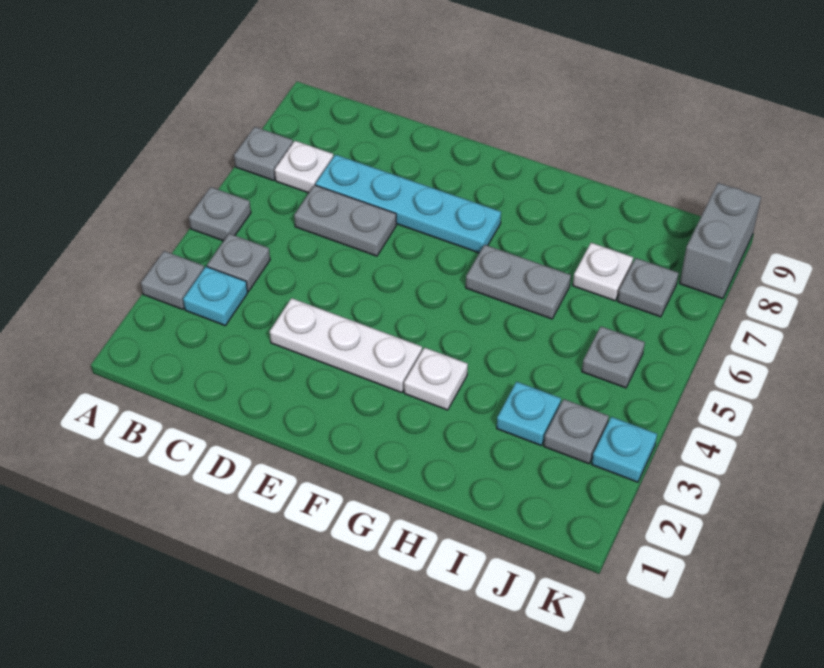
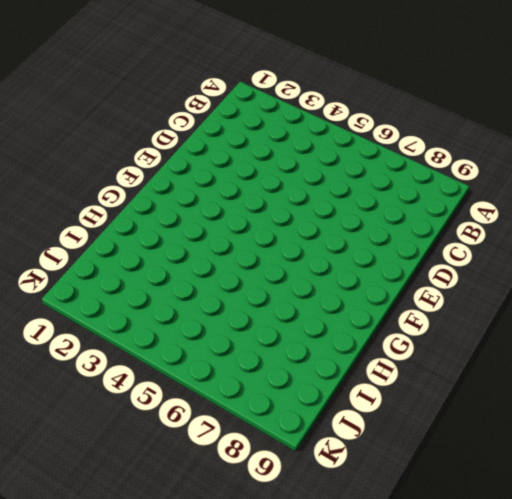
none -> grey plate A3 level 1
none -> grey plate A5 level 1
none -> grey plate A7 level 1

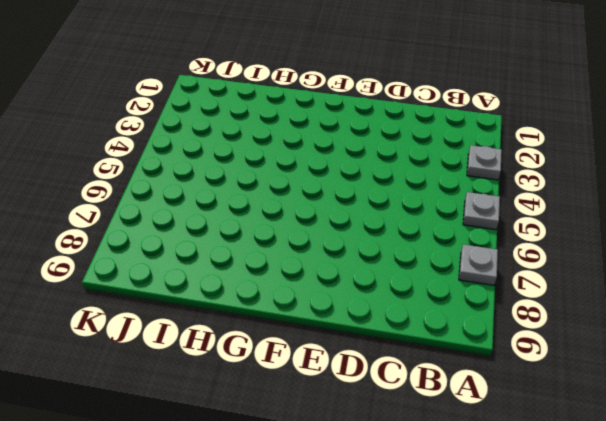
none -> cyan plate B3 level 1
none -> grey plate B4 level 1
none -> white plate B7 level 1

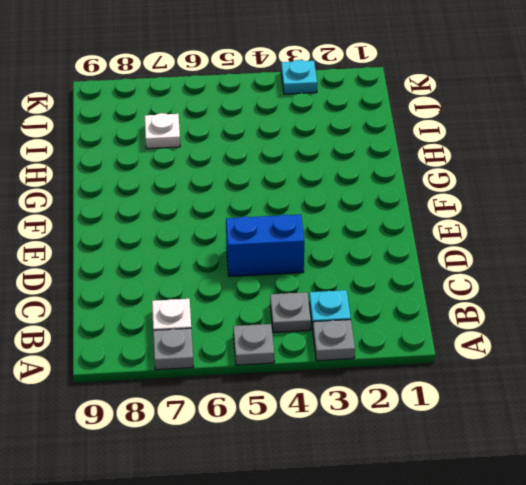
blue brick D4:D5 level 1 -> none
none -> grey plate C6:D6 level 1
none -> cyan plate C7:F7 level 1
none -> white plate D3:F3 level 1

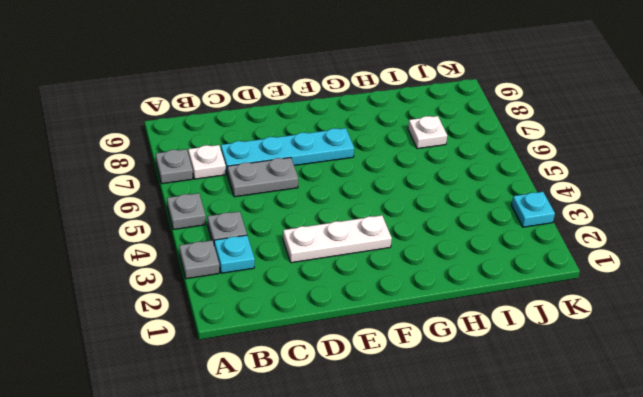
none -> white plate G3 level 1
none -> grey plate G6:H6 level 1
none -> cyan plate I3 level 1

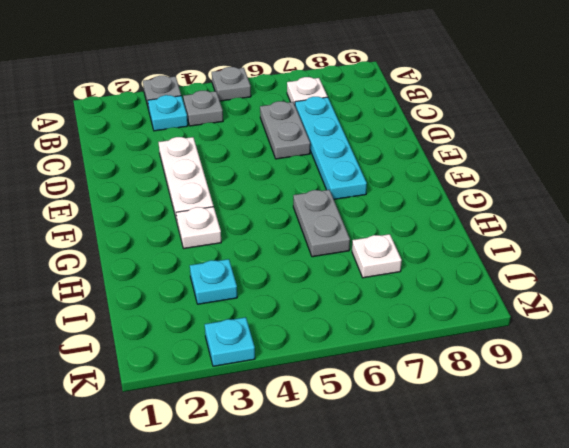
none -> grey plate A7 level 1
none -> grey plate J3 level 1
none -> grey plate J5 level 1

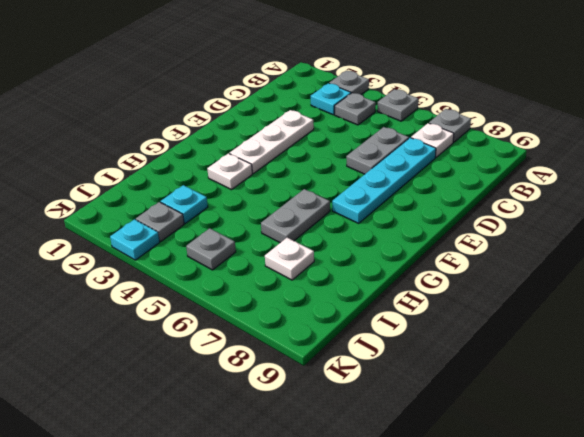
none -> grey plate J7 level 1
none -> grey brick K8:K9 level 1

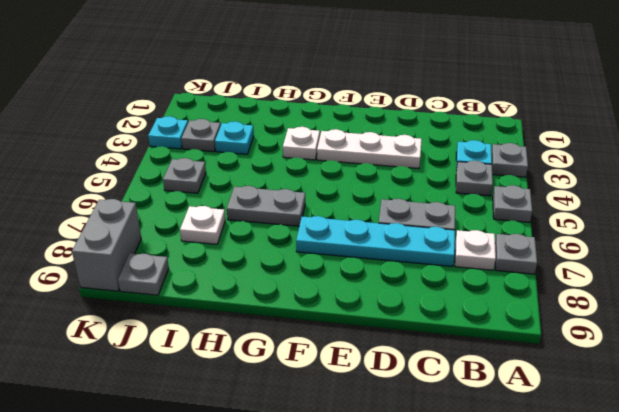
grey plate J9 level 1 -> grey plate J7 level 1

